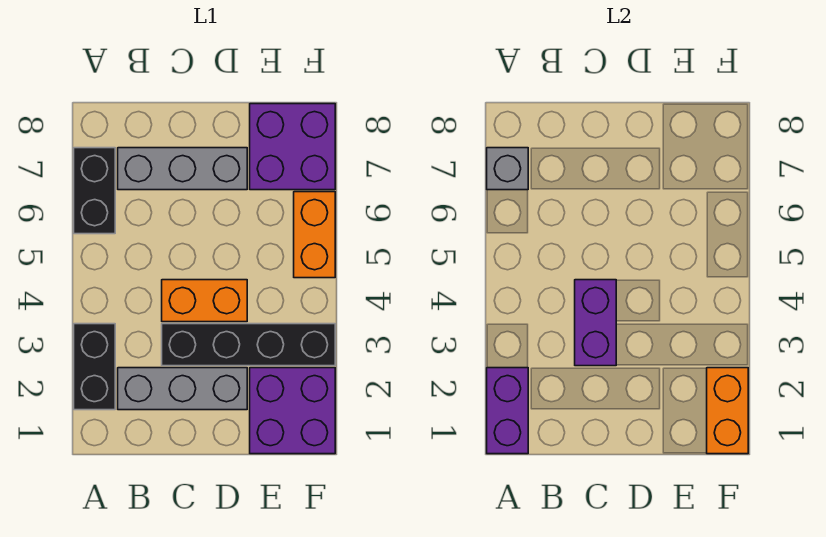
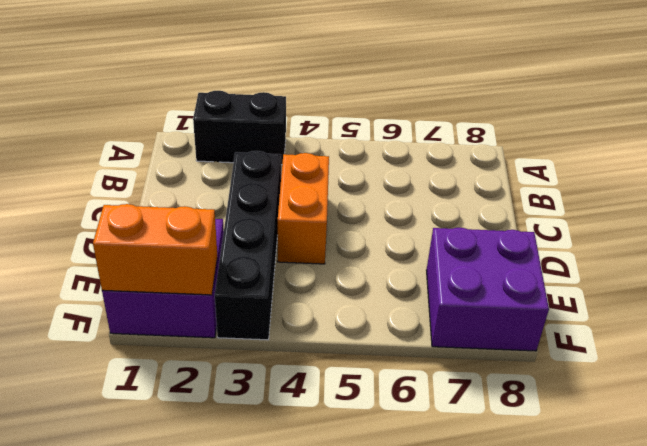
none -> black brick A6:A7 level 1
none -> grey brick B2:D2 level 1
none -> grey brick B7:D7 level 1

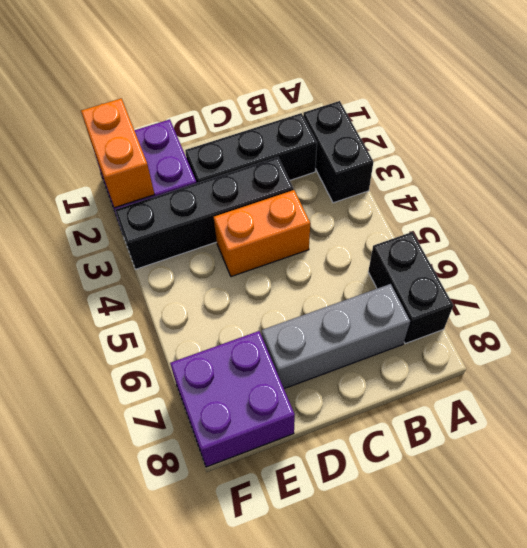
black brick B2:D2 level 1 -> grey brick B2:D2 level 1
none -> orange brick F5:F6 level 1
none -> purple brick A1:A2 level 2
none -> grey brick A7 level 2

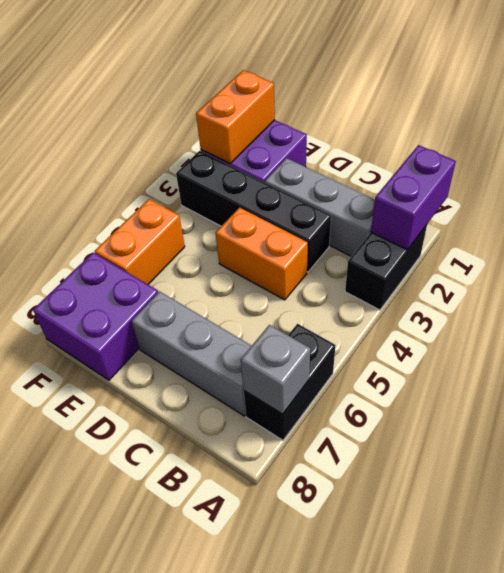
none -> purple brick C3:C4 level 2

